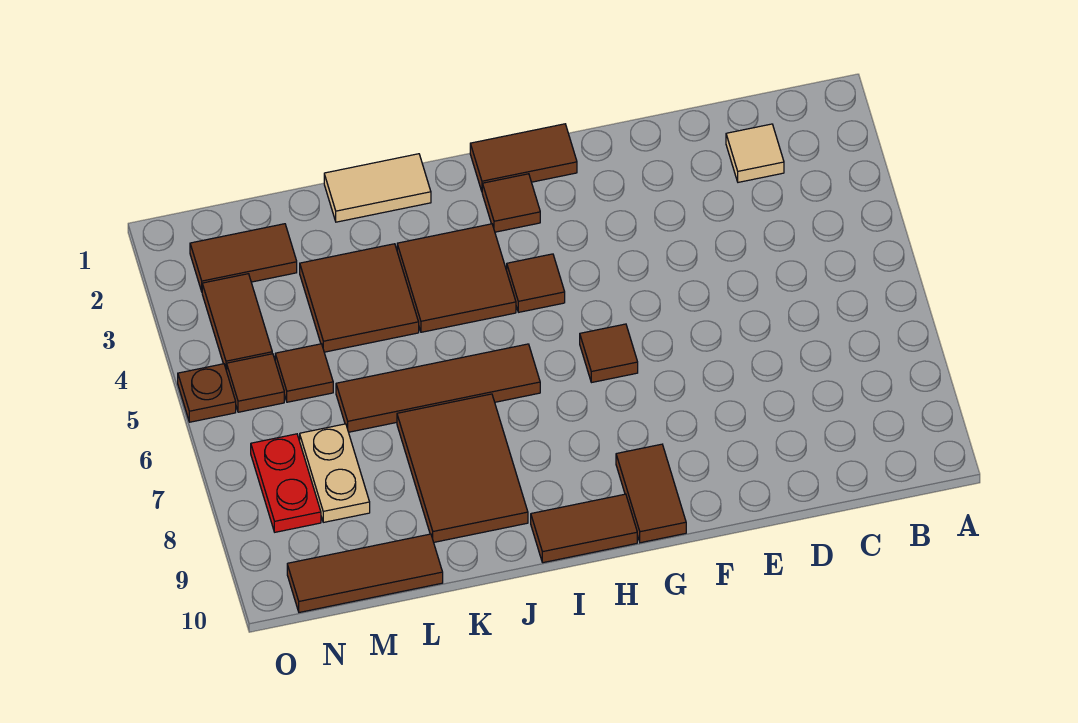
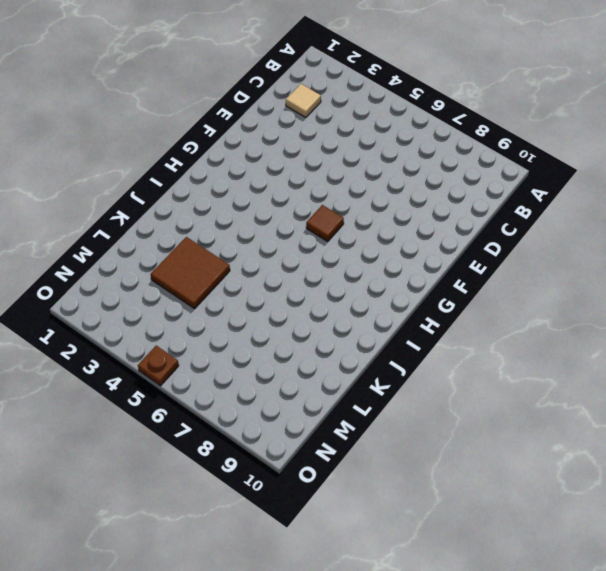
none -> brown tile G1:H1 level 1
none -> brown tile G9:G10 level 1
none -> brown tile H2 level 1

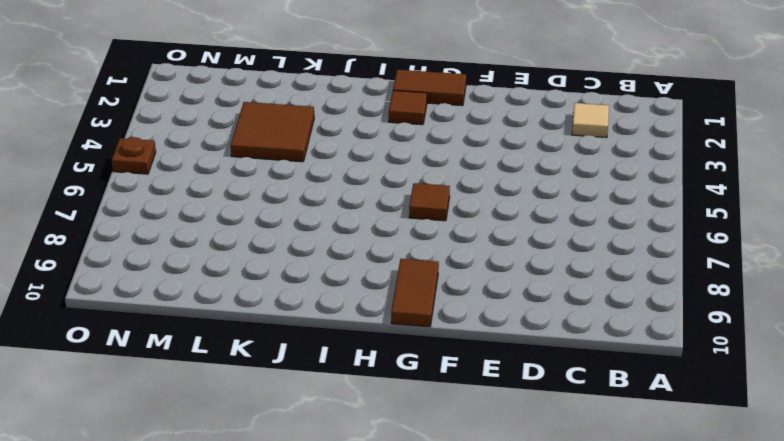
none -> brown tile H4 level 1
none -> brown tile H10:I10 level 1
none -> brown tile I3:J4 level 1

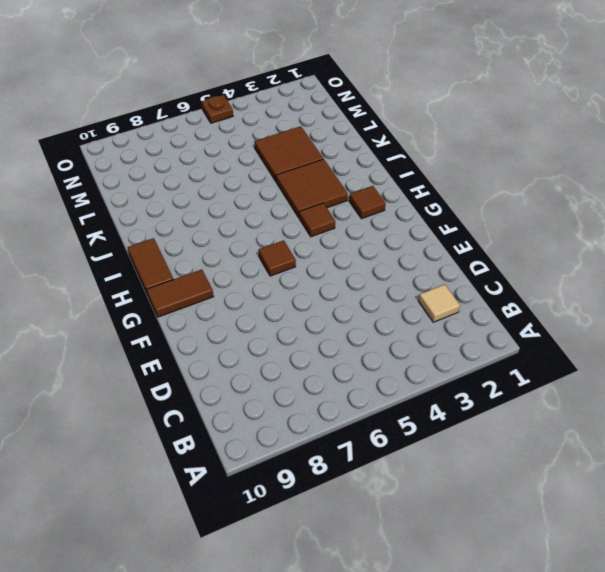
none -> brown tile G1:H1 level 1
none -> brown tile I6:L6 level 1
none -> tan tile J1:K1 level 1

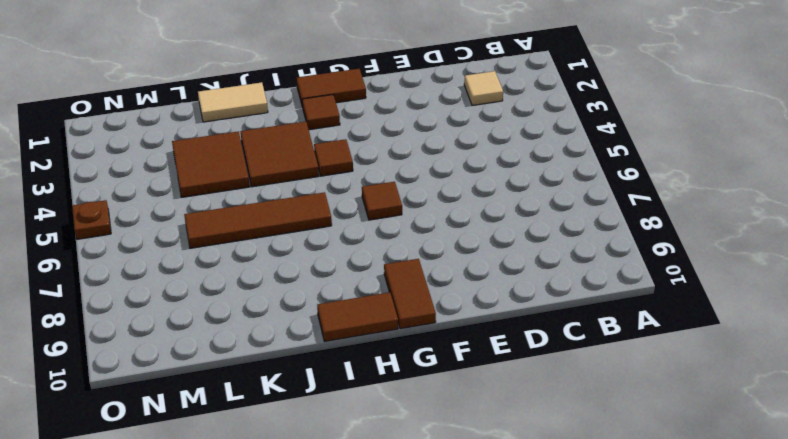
none -> brown tile J7:K9 level 1
none -> brown tile L10:N10 level 1
none -> brown tile M2:N2 level 1

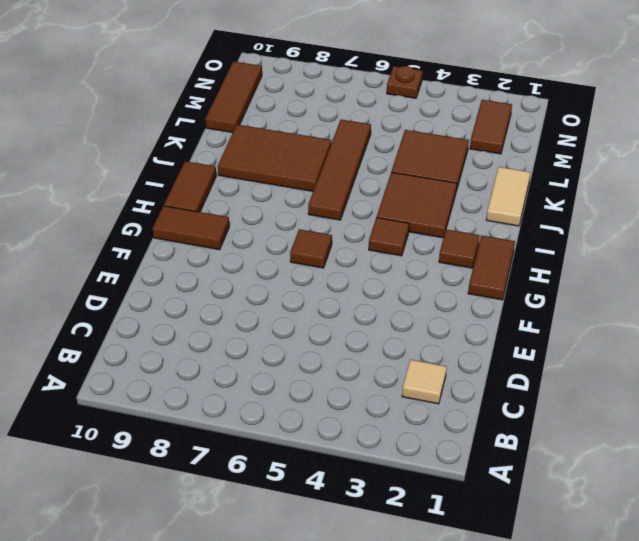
none -> brown tile M5 level 1
none -> tan plate M7:M8 level 1
none -> brown tile N3:N4 level 1

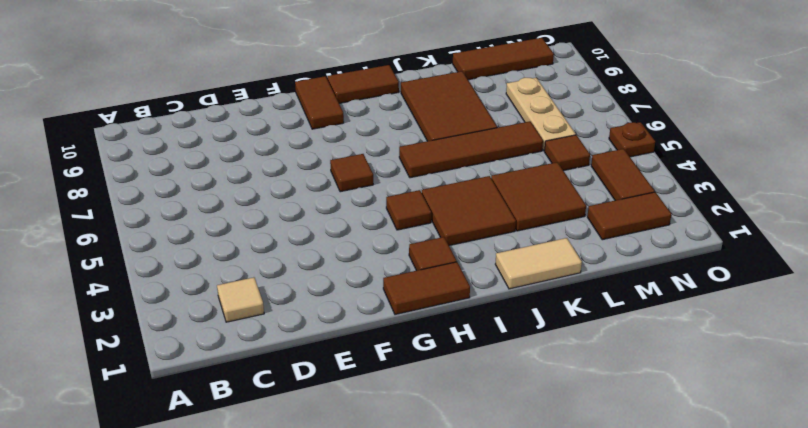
tan plate M6:M8 level 1 -> tan plate M7:M8 level 1
none -> brown tile N5 level 1
none -> red plate N7:N8 level 1

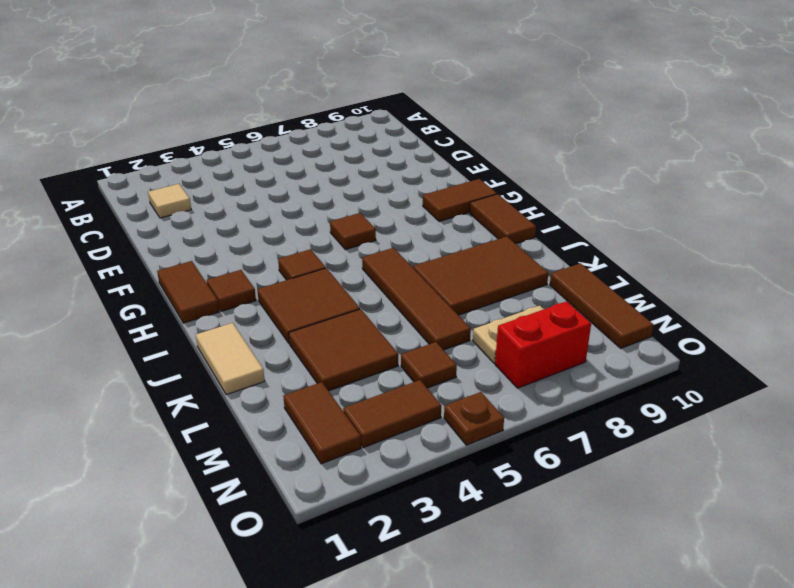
red brick N7:N8 level 1 -> red plate N7:N8 level 1
none -> brown tile N5 level 1

